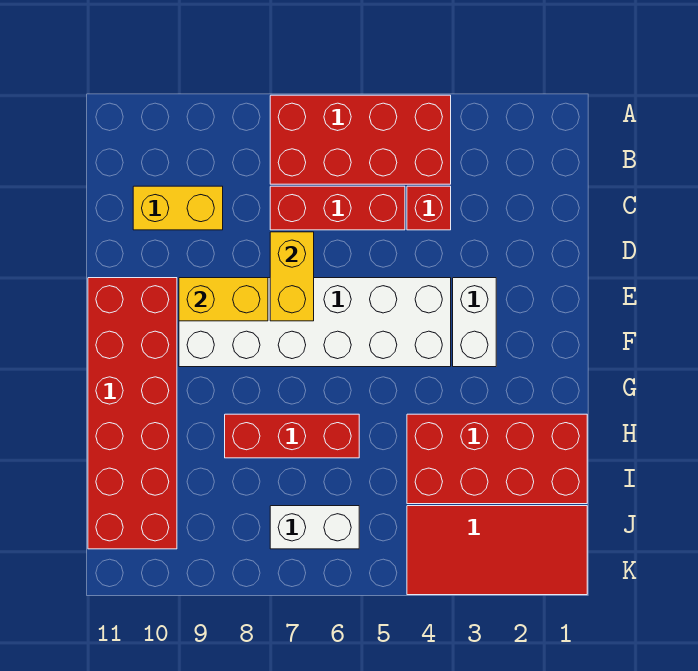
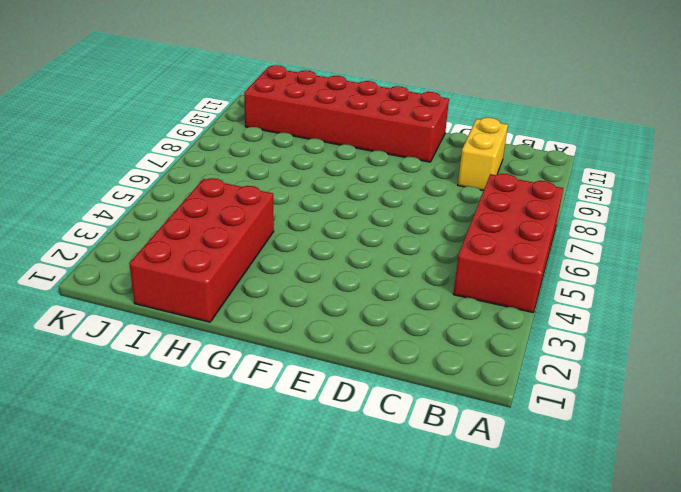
none -> red brick C4 level 1
none -> red brick C5:C7 level 1
none -> white brick E3:F3 level 1

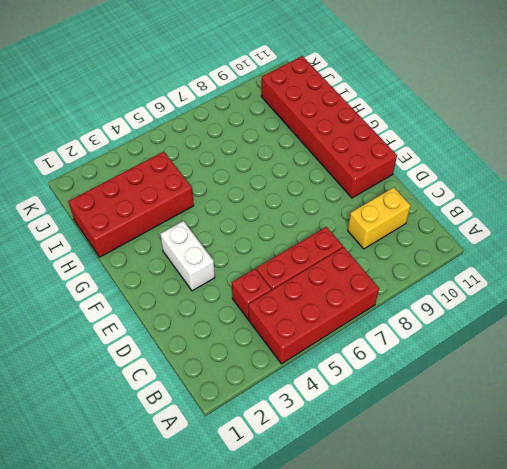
none -> white brick E4:F9 level 1
none -> red brick H6:H8 level 1
none -> red tile J1:K4 level 1

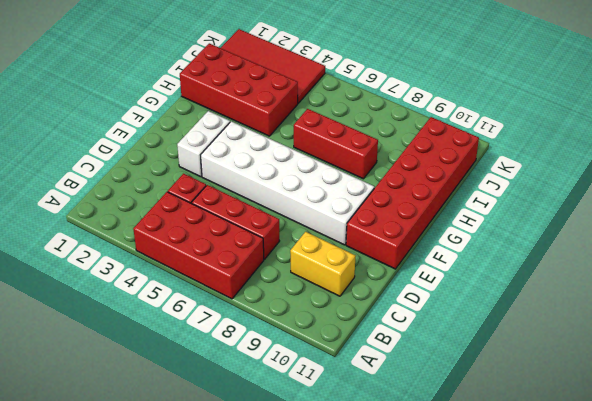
none -> white brick J6:J7 level 1
none -> yellow brick D7:E7 level 2
none -> yellow brick E8:E9 level 2

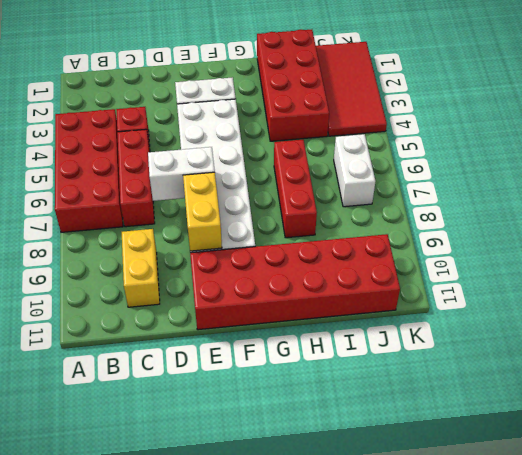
white brick D7:E7 level 2 -> yellow brick D7:E7 level 2

